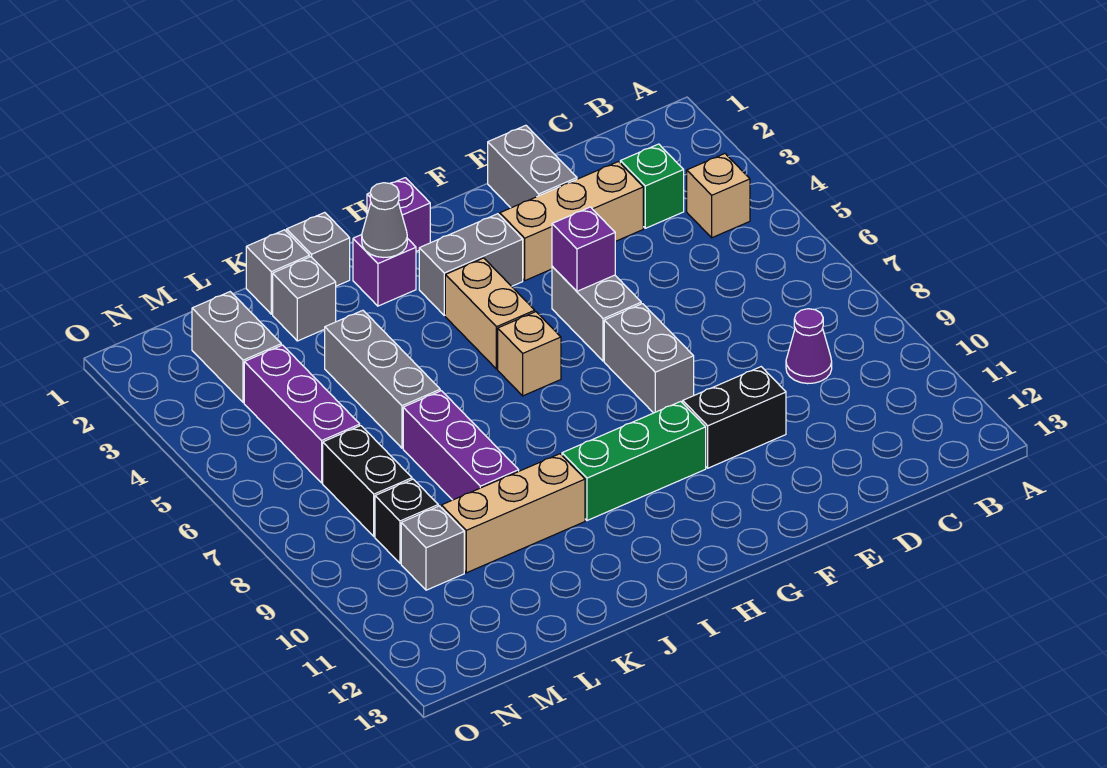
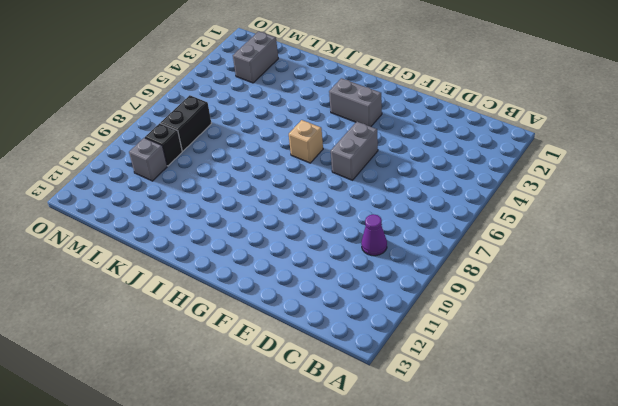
none -> tan brick B4 level 1
none -> green brick C3 level 1
none -> tan brick D3:F3 level 1

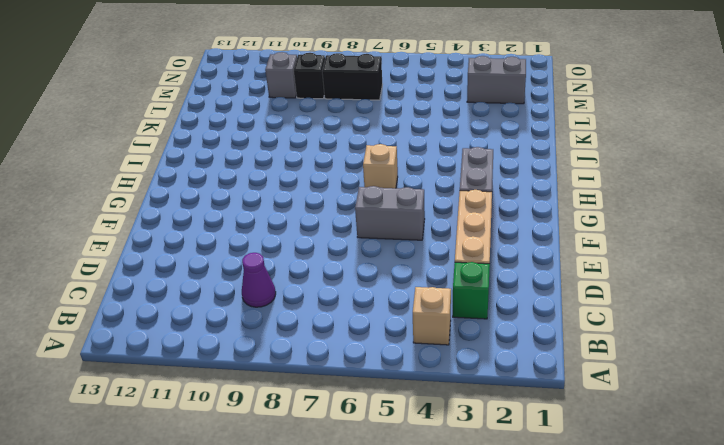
none -> grey brick E1:E2 level 1
none -> black brick E10:F10 level 1
none -> grey brick F7:F8 level 1

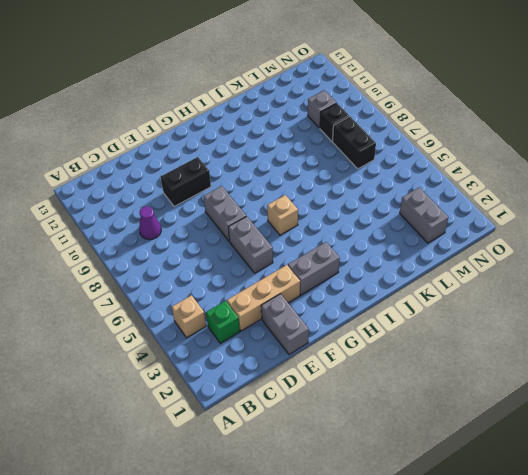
none -> green brick G10:I10 level 1
none -> purple brick H1 level 1
none -> tan brick H4:H5 level 1

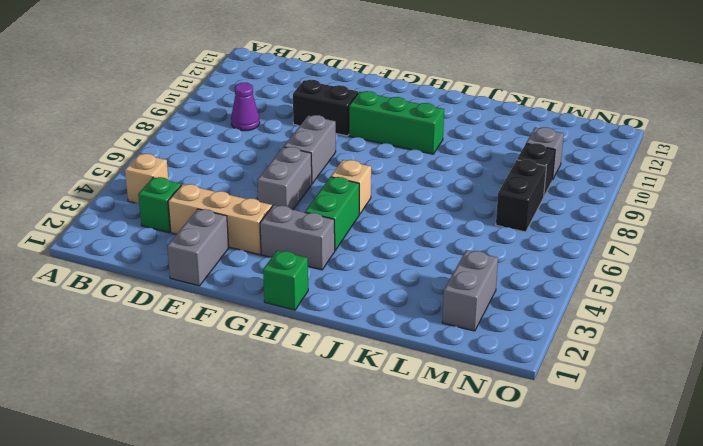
green brick H1 level 1 -> purple brick H1 level 1
green brick H4:H5 level 1 -> tan brick H4:H5 level 1
none -> purple brick I2 level 1
none -> grey brick J1 level 1
none -> tan brick J10:L10 level 1

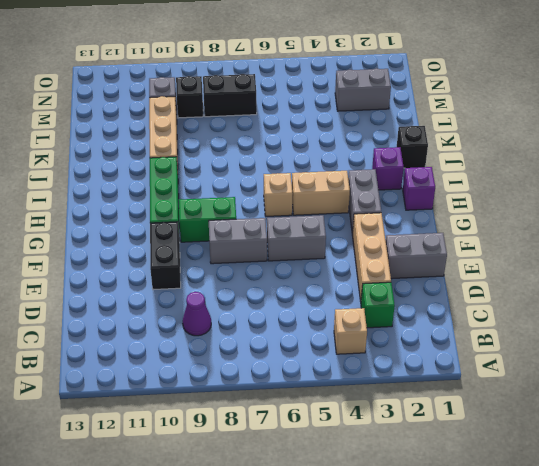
green brick G8:G9 level 1 -> none
black brick J1 level 1 -> grey brick J1 level 1
none -> grey brick K1 level 1
none -> grey brick K2 level 1
none -> grey brick K4:K6 level 1

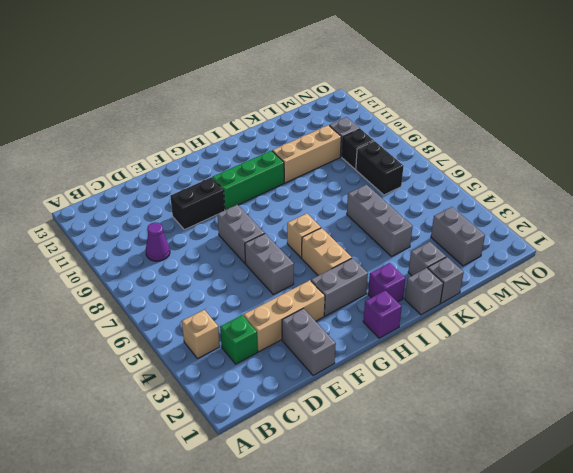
none -> purple brick K7:K9 level 1
none -> purple brick M4:M6 level 1
none -> purple brick F5 level 2

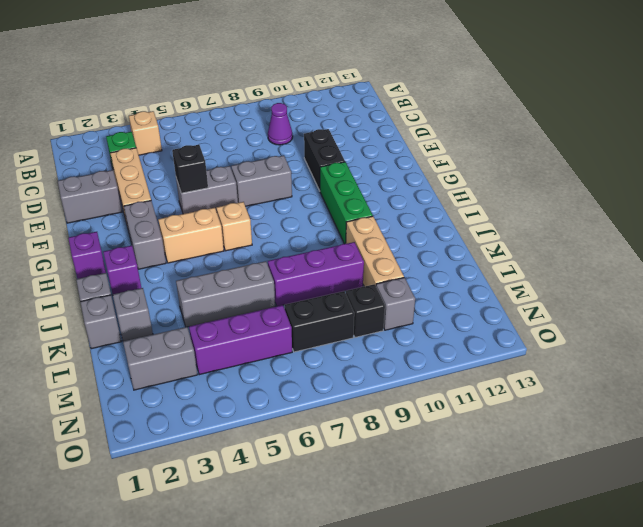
black brick F5 level 2 -> purple brick F5 level 2
none -> grey cone I2 level 2

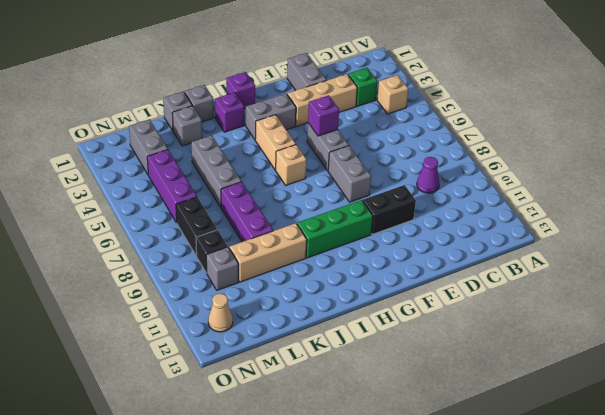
tan cone N12 level 1 -> none
none -> grey cone I2 level 2

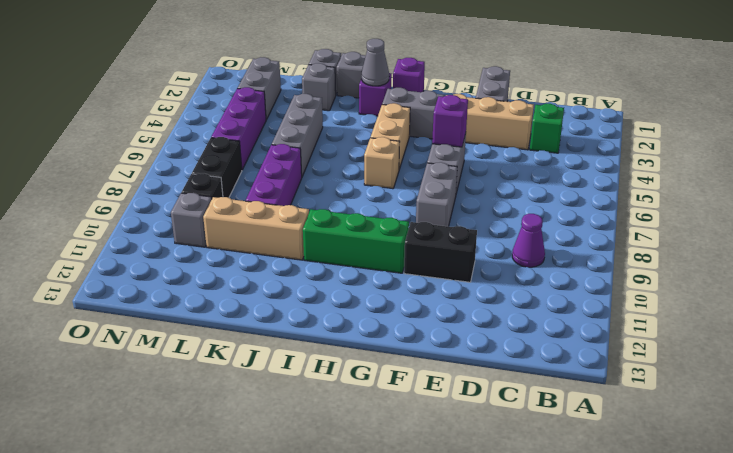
none -> tan brick B4 level 1

